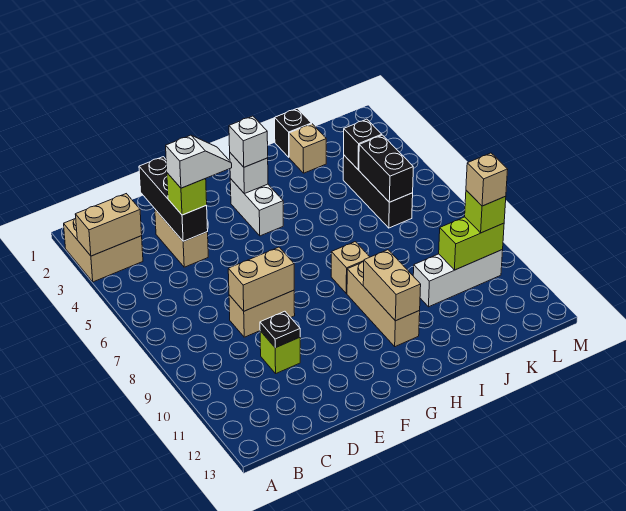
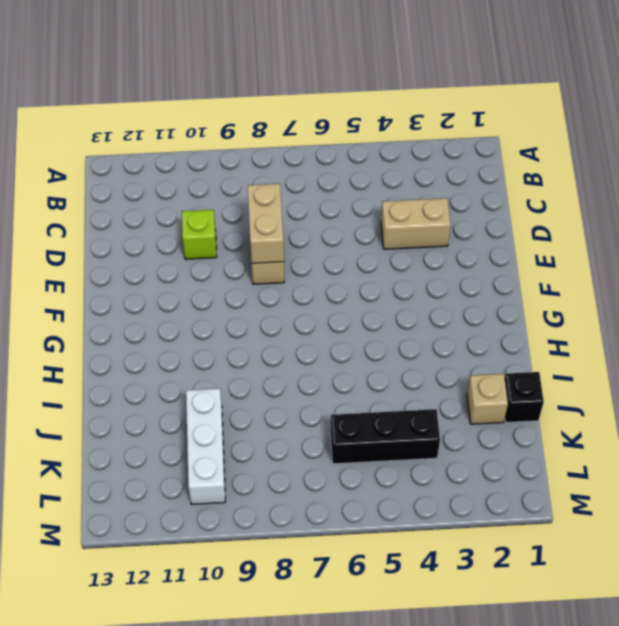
none -> tan brick A2:B3 level 1
none -> white brick G3:G4 level 1
none -> tan brick H8 level 1

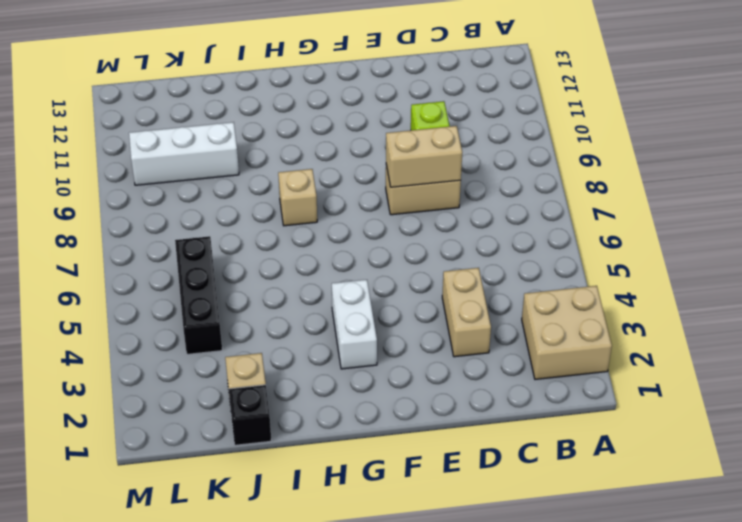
none -> tan brick H9:H11 level 1
none -> tan brick A3:B3 level 2
none -> black brick D2:D4 level 2

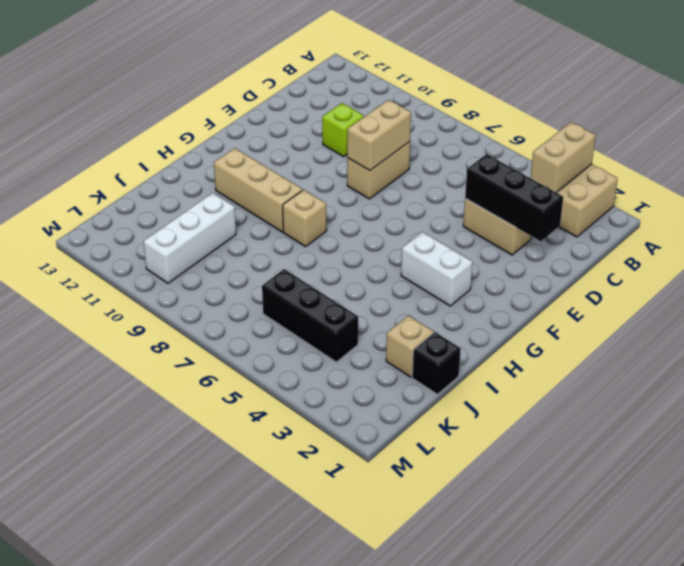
none -> black plate D10 level 2
none -> white brick G3 level 2
none -> tan brick H10:H11 level 2

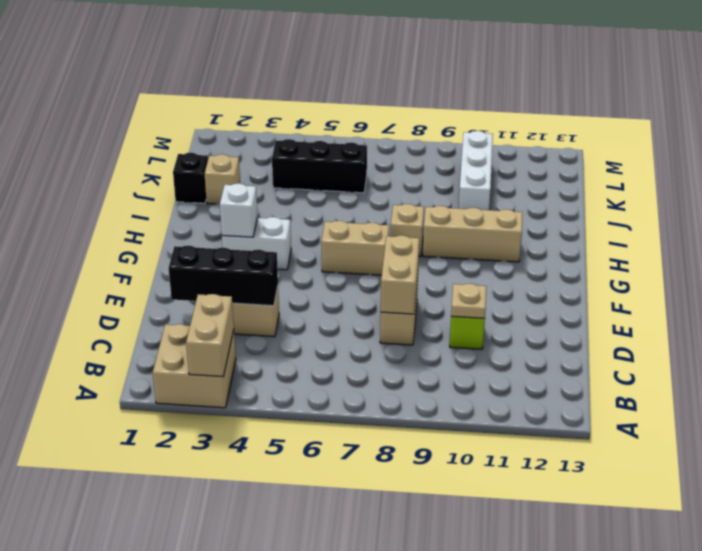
tan plate D10 level 2 -> black plate D10 level 2
tan brick G6:G7 level 1 -> tan brick H10:H11 level 2
none -> black brick K4 level 2
none -> black brick K5:K6 level 2
none -> lime brick K10:L10 level 2

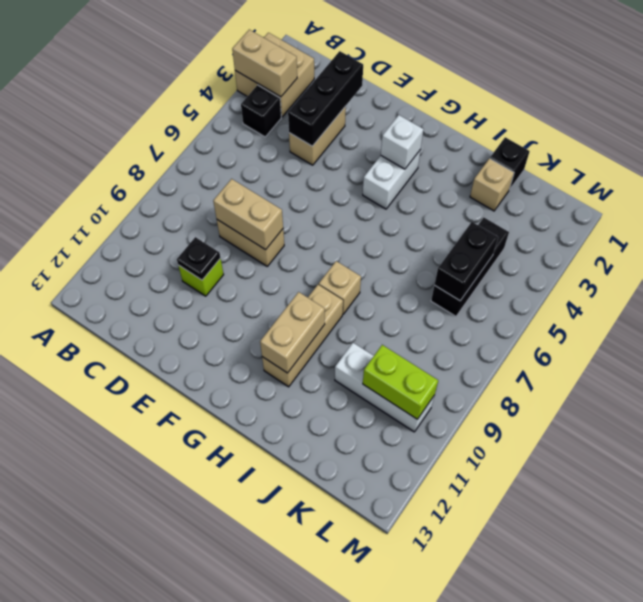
black brick B4 level 1 -> black brick K4 level 2
none -> lime brick D4 level 3
none -> white brick G3 level 3
none -> lime brick L10 level 3

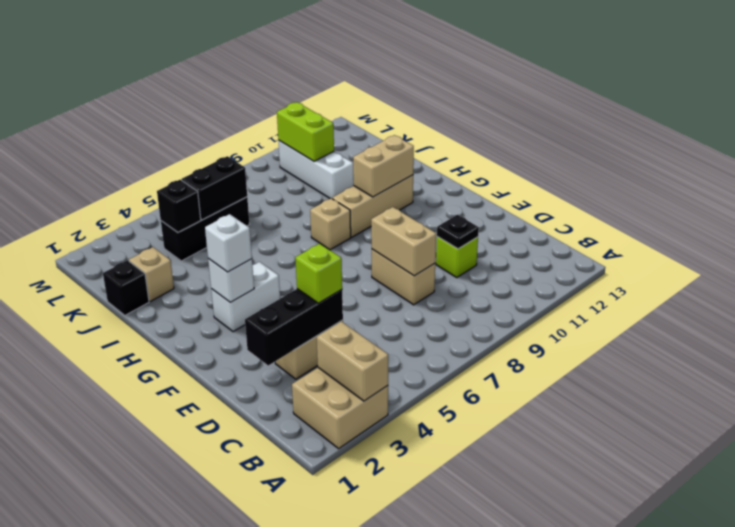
none -> lime brick L10 level 3
none -> white slope D4:E4 level 4 top D
none -> tan brick L10 level 4

